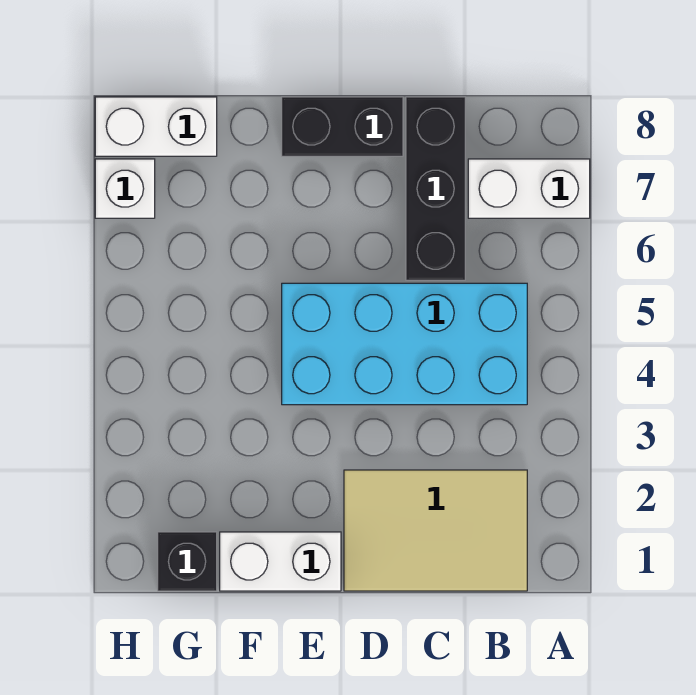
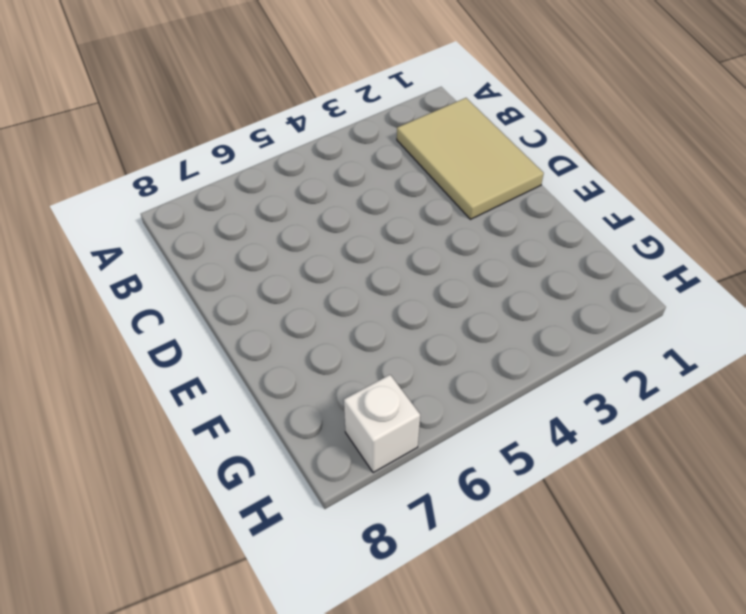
none -> white brick A7:B7 level 1
none -> cyan brick B4:E5 level 1

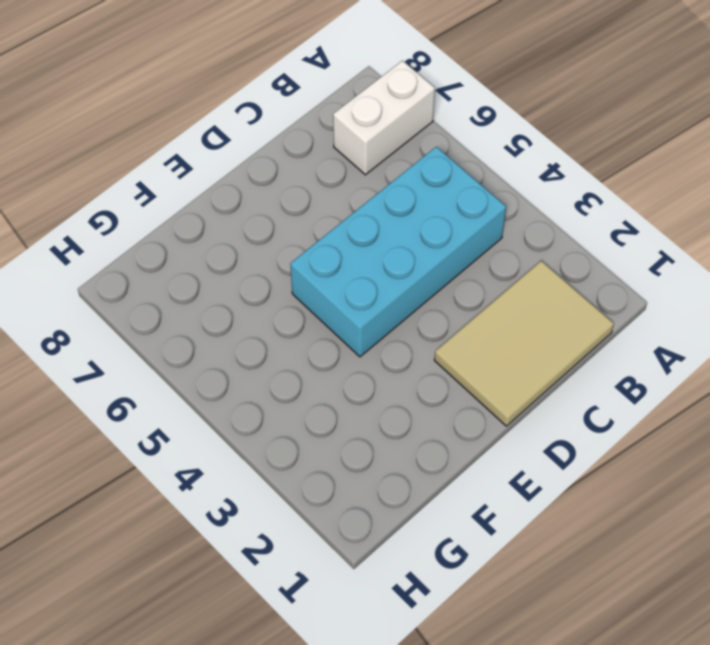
none -> black brick C6:C8 level 1
none -> black brick D8:E8 level 1

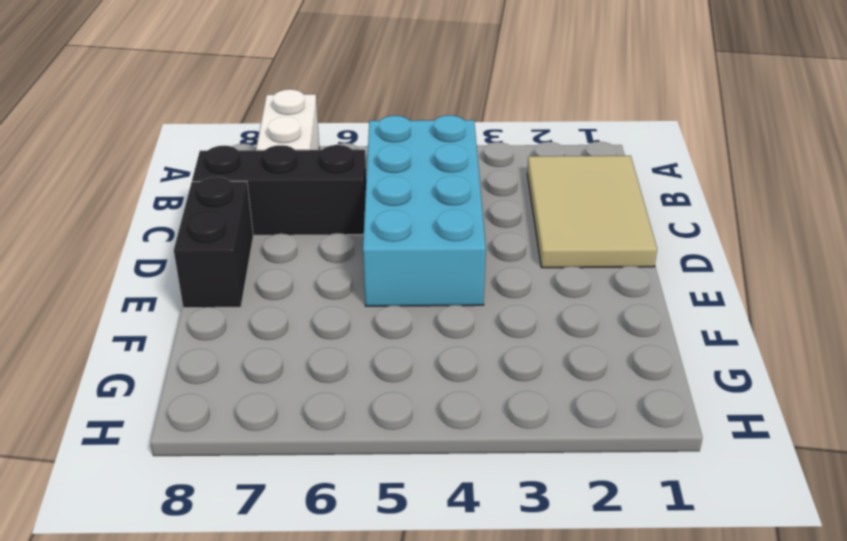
none -> white brick E1:F1 level 1
none -> black brick G1 level 1

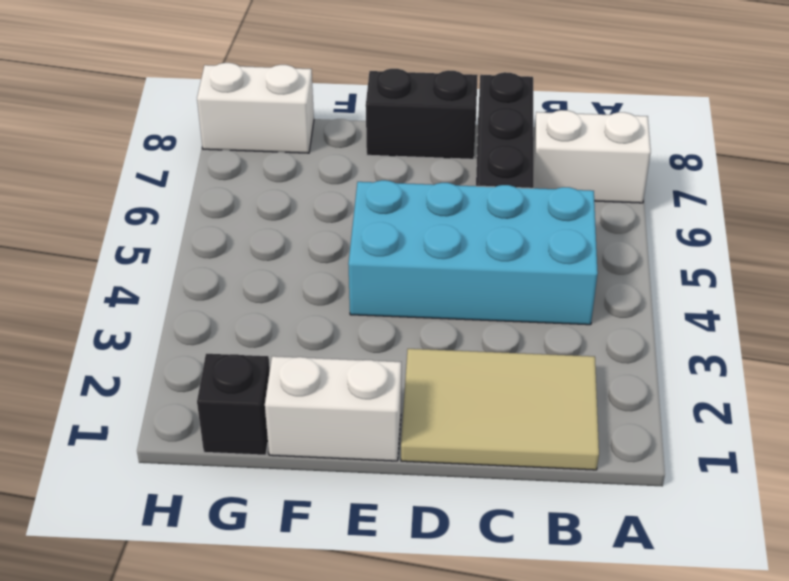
none -> white brick H7 level 1

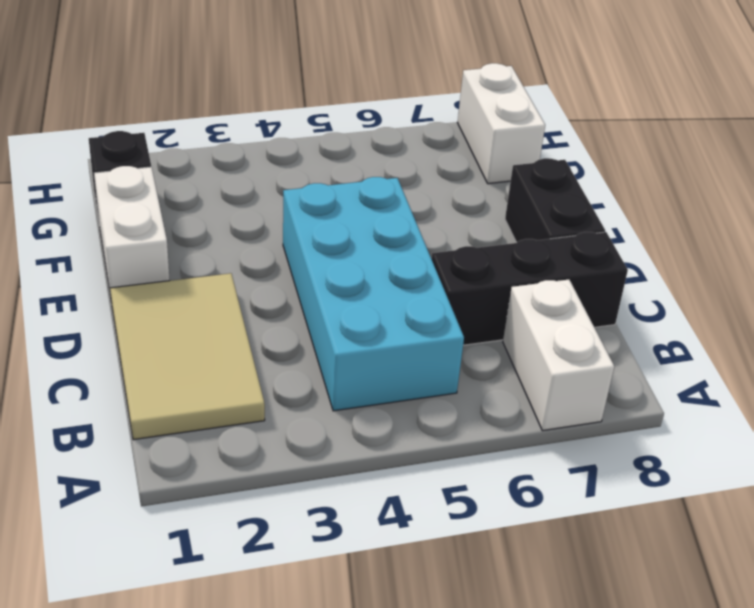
none -> white brick H7 level 1

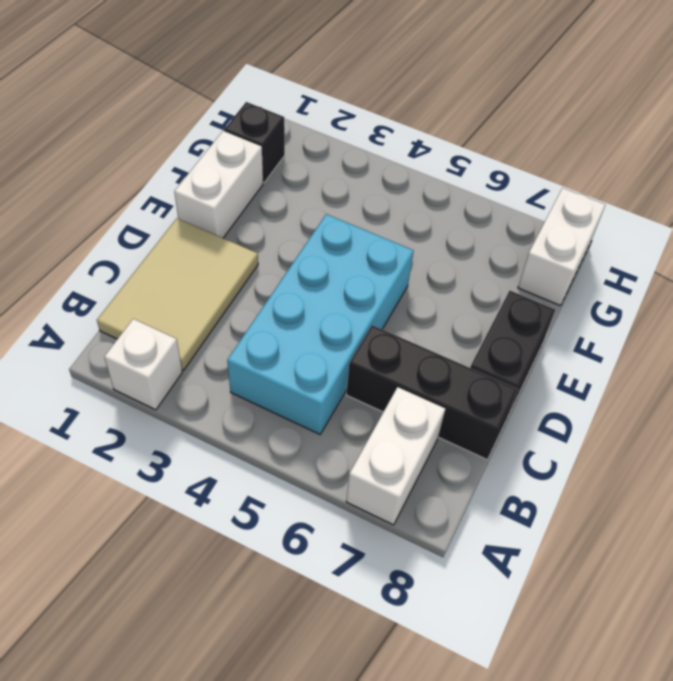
white brick A2 level 1 -> white brick H7 level 1

